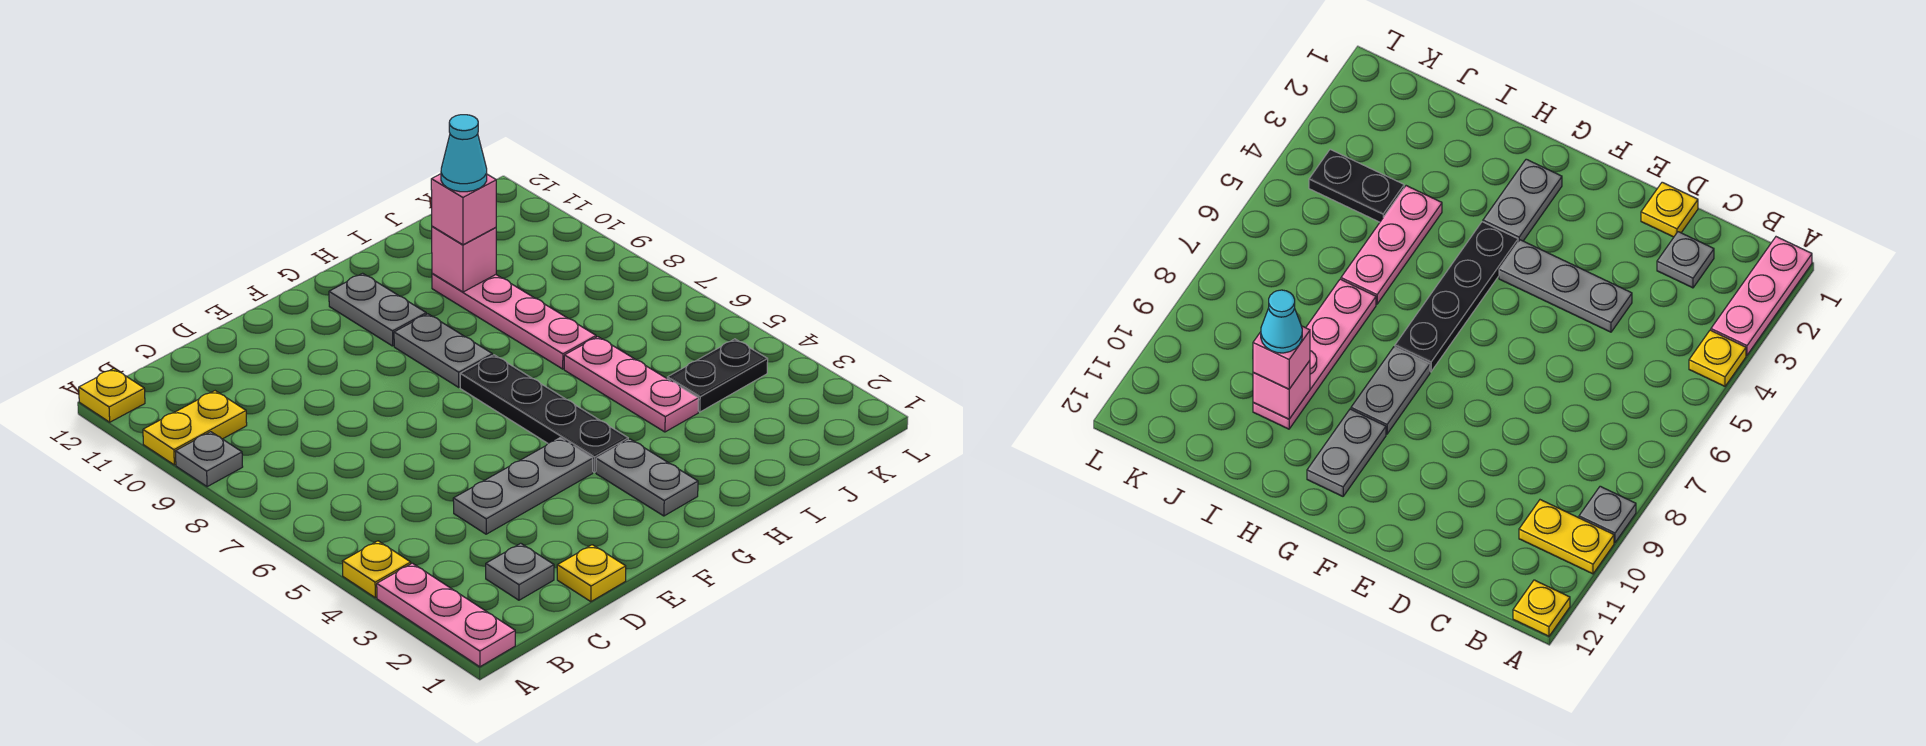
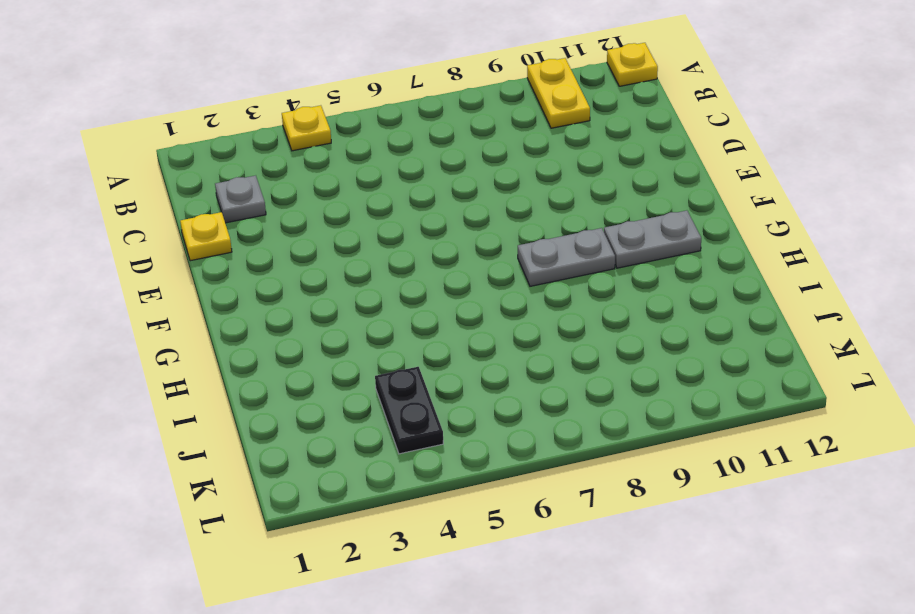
none -> pink plate A1:A3 level 1
none -> grey plate A9 level 1
none -> grey plate D4:F4 level 1

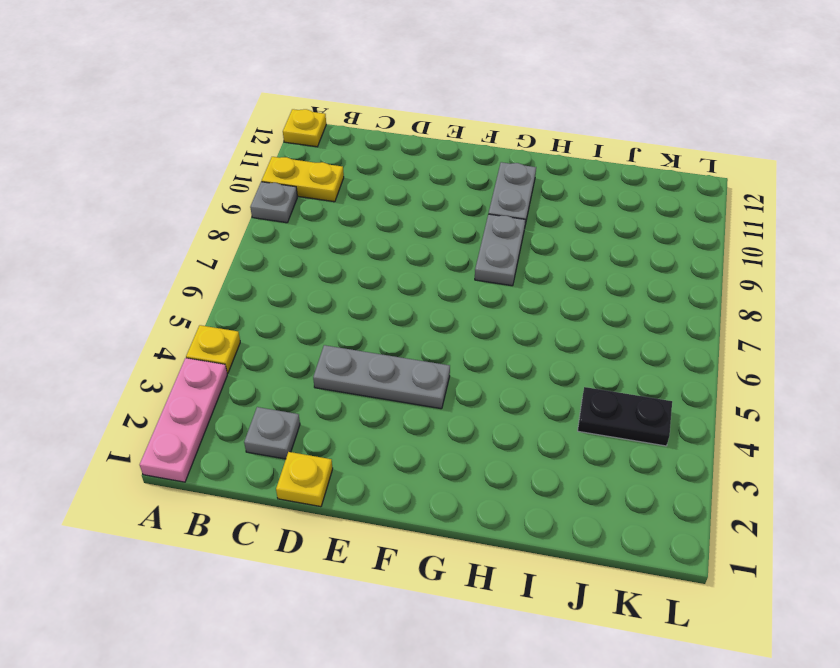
none -> grey plate G2:G3 level 1
none -> black plate G4:G7 level 1
none -> pink plate I4:I6 level 1

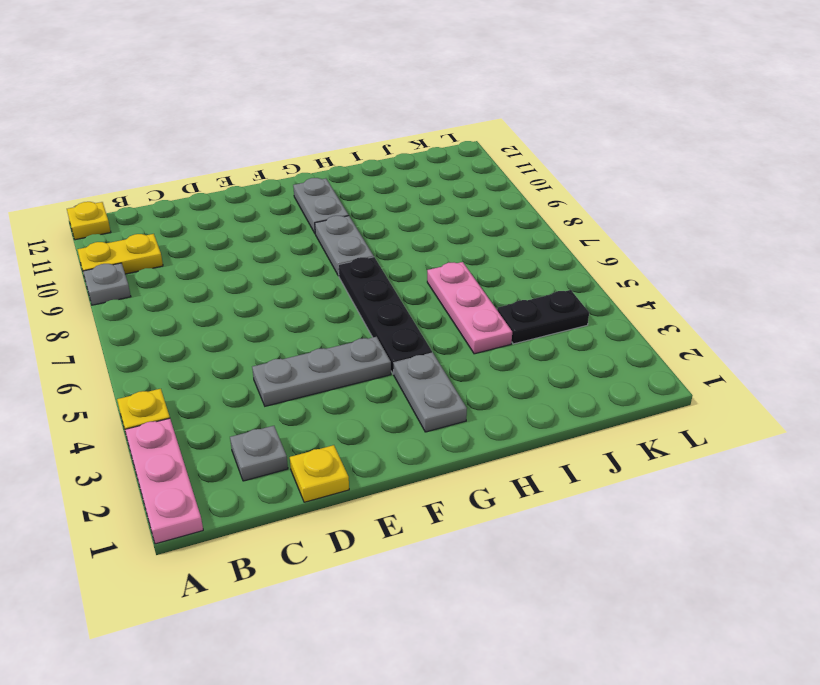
none -> pink plate I7:I10 level 1
none -> pink brick I10 level 2
none -> pink brick I10 level 3

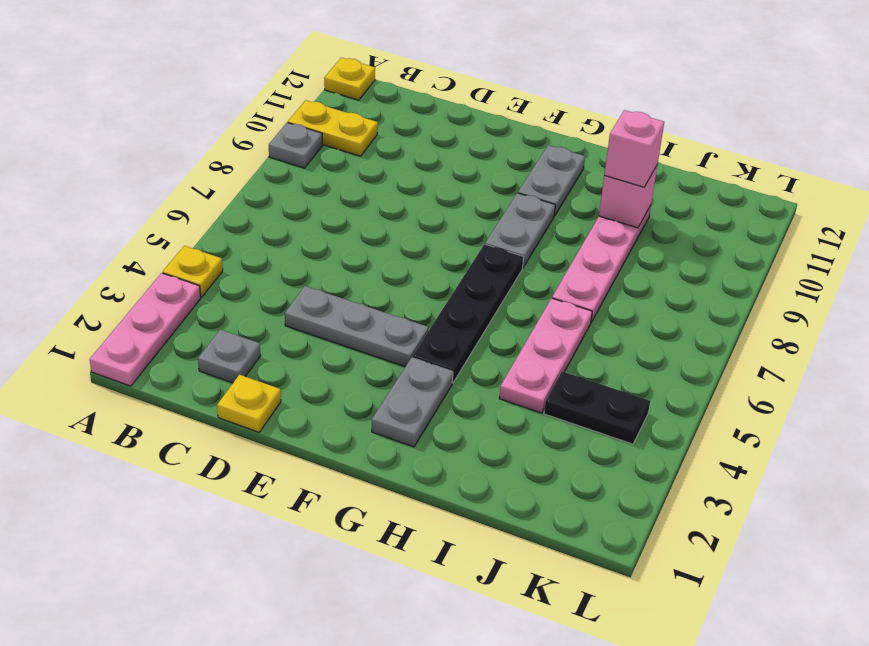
none -> cyan cone I10 level 4

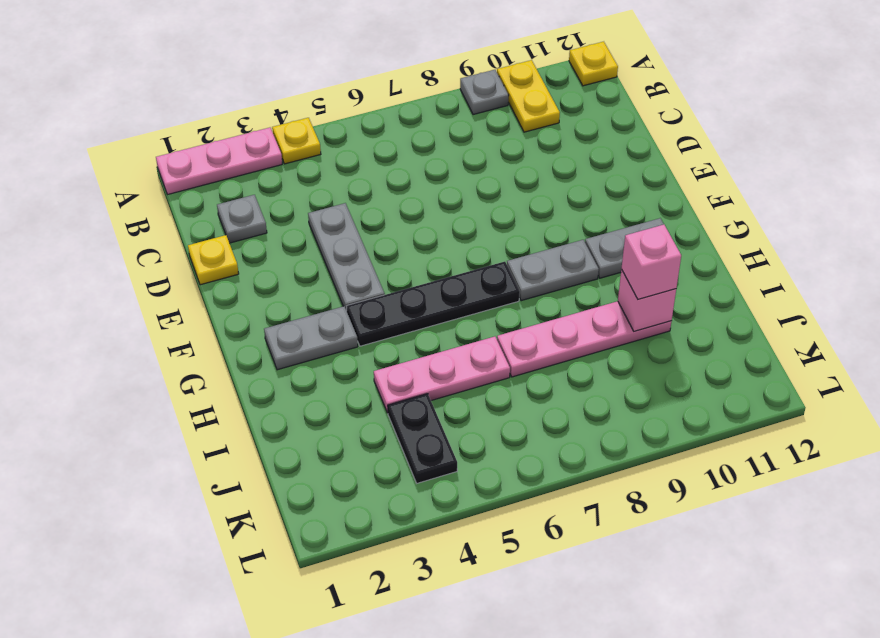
none -> cyan cone I10 level 4

